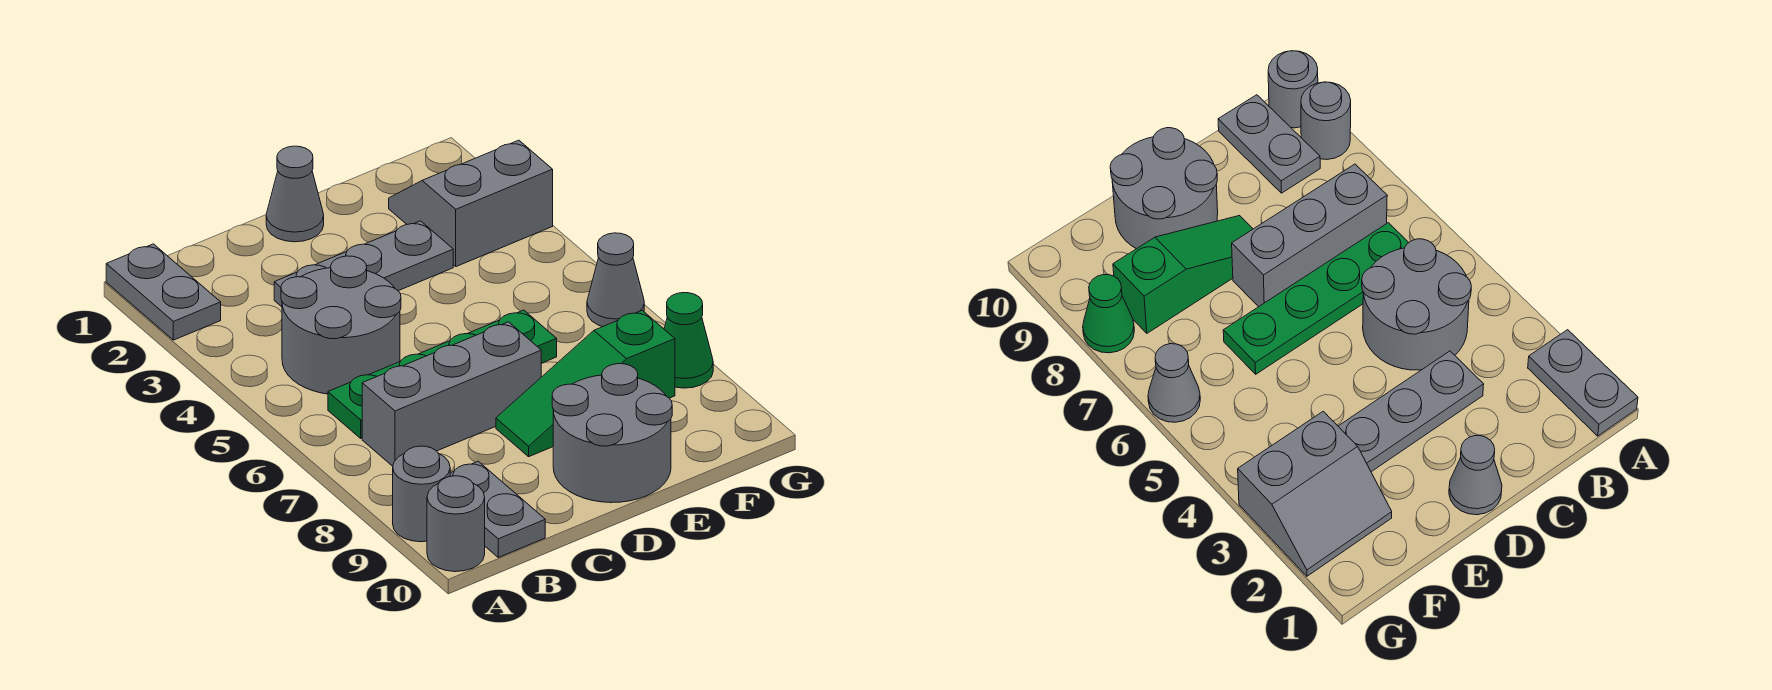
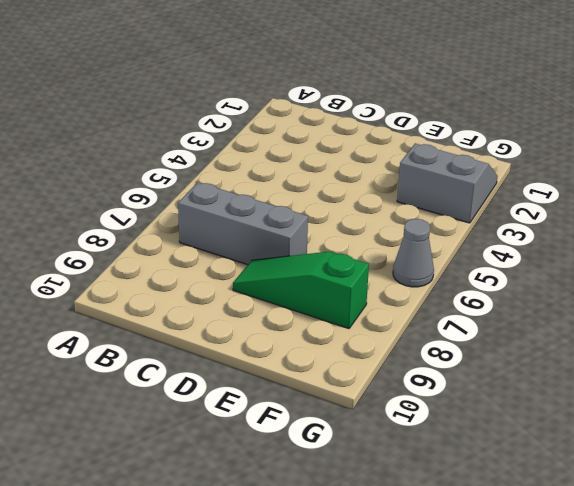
none -> grey plate A1:A2 level 1
none -> grey round brick A9 level 1
none -> grey round brick A10 level 1

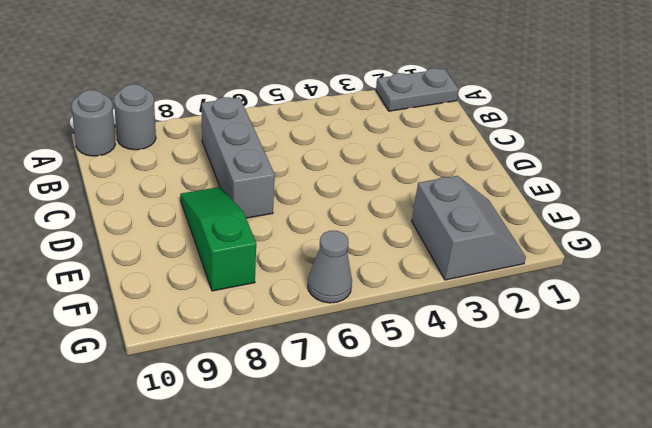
none -> grey round brick B4:C5 level 1
none -> green plate B6:E6 level 1
none -> grey plate B9:B10 level 1

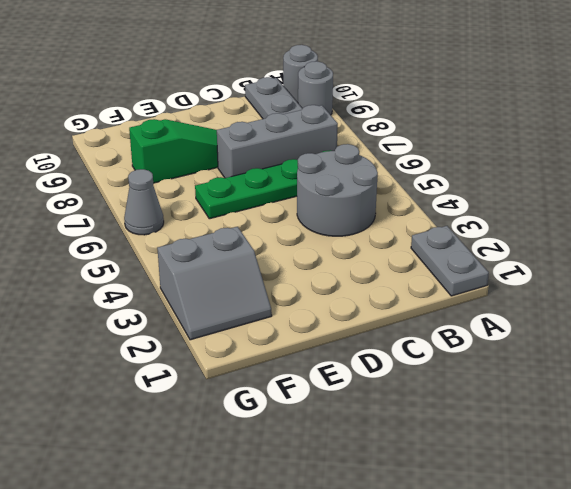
none -> grey plate C3:E3 level 1
none -> grey cone D1 level 1
none -> grey round brick D9:E10 level 1

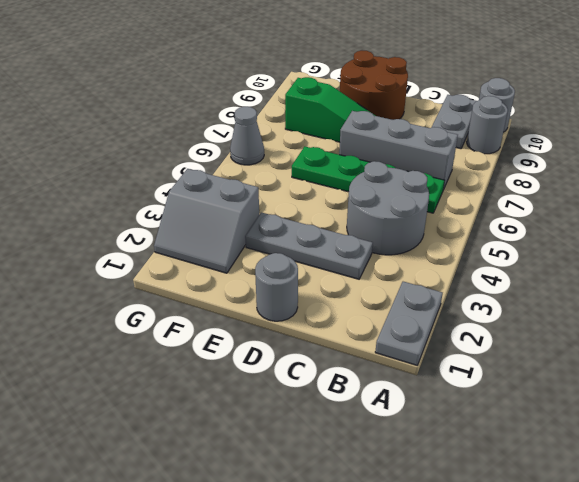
grey round brick D1 level 1 -> grey cone D1 level 1
brown round brick D9:E10 level 1 -> grey round brick D9:E10 level 1
none -> green cone G8 level 1

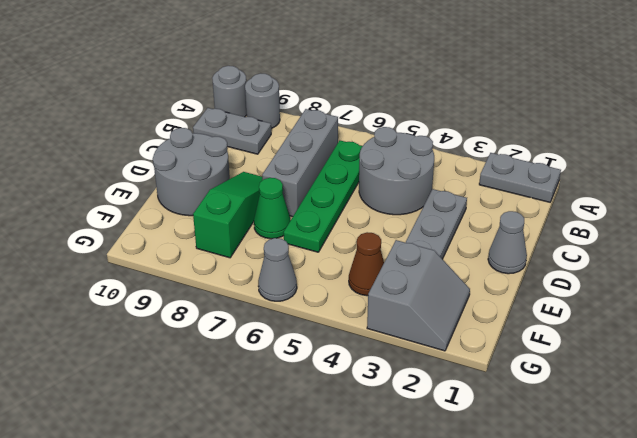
green cone E7 level 1 -> green cone G8 level 1
brown cone F4 level 1 -> none

